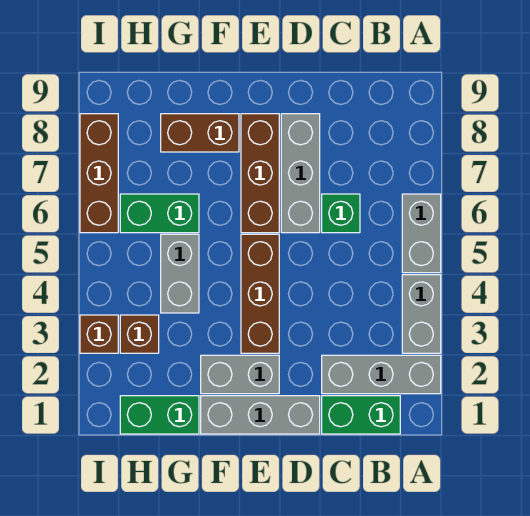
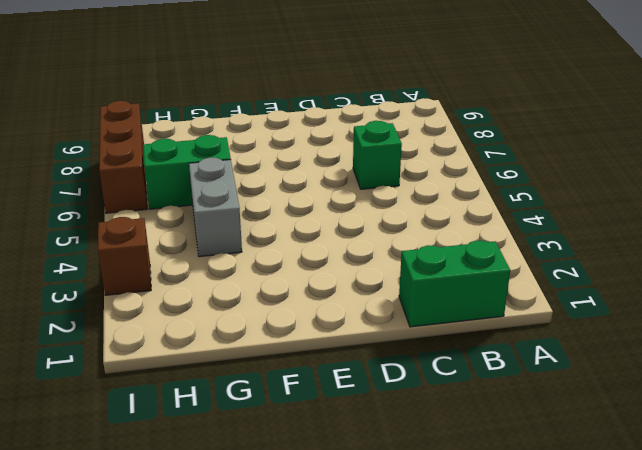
none -> grey brick A2:C2 level 1
none -> grey brick A3:A4 level 1
none -> grey brick A5:A6 level 1

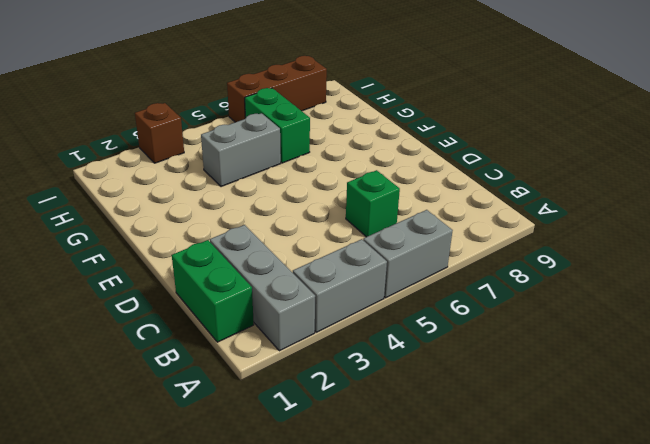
none -> grey brick D1:F1 level 1
none -> grey brick D6:D8 level 1
none -> grey brick E2:F2 level 1

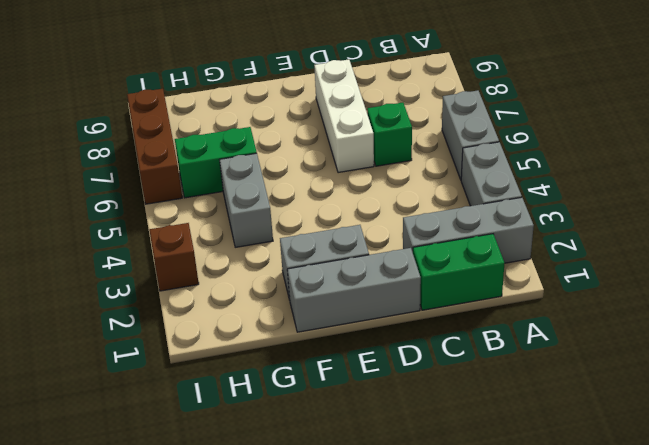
white brick D6:D8 level 1 -> grey brick D6:D8 level 1
none -> brown brick E3:E5 level 1
none -> brown brick E6:E8 level 1
none -> brown brick F8:G8 level 1

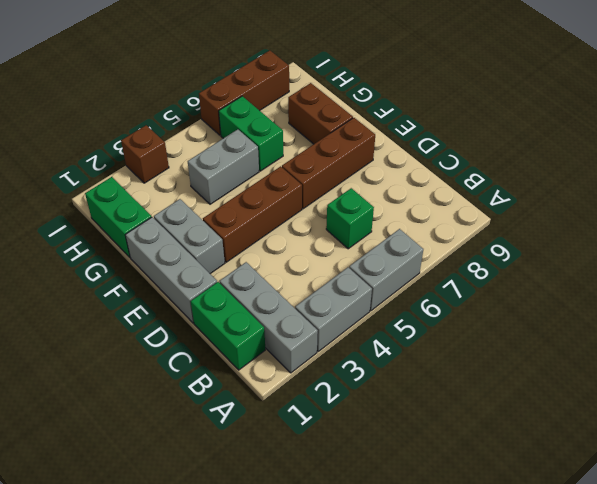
none -> grey brick D6:D8 level 1
none -> brown brick H3 level 1

